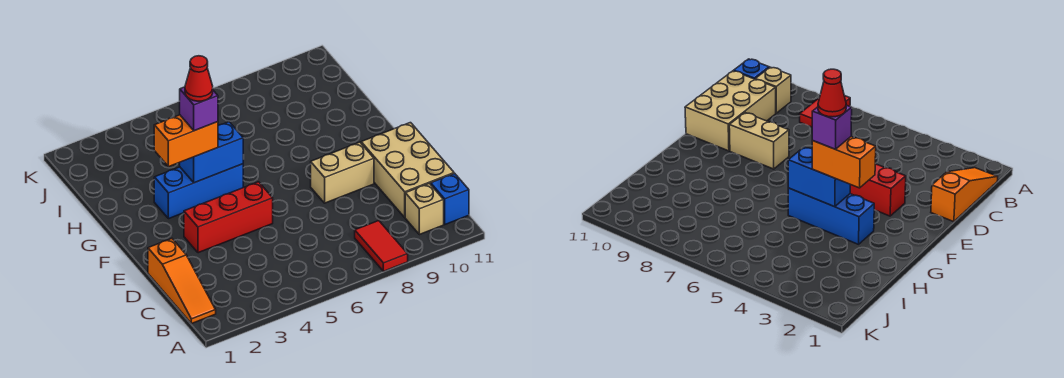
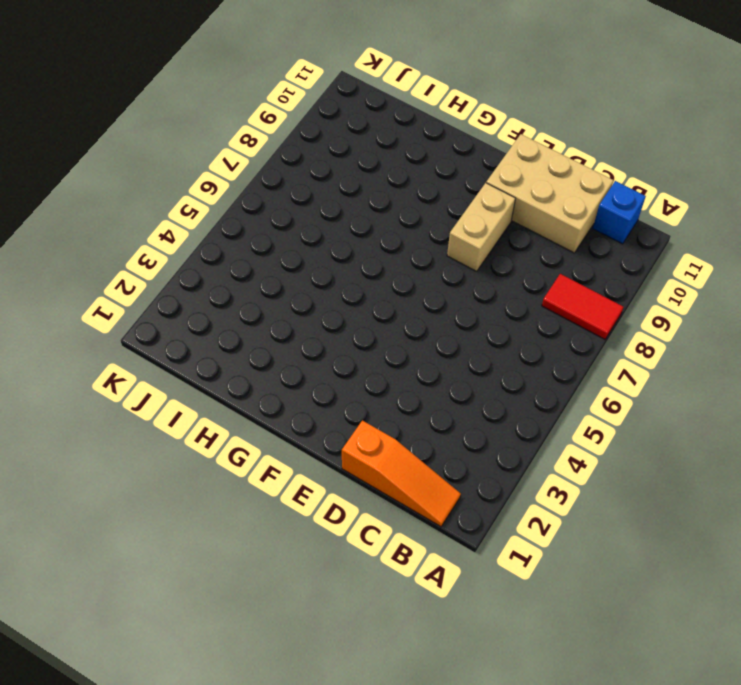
none -> tan brick B10 level 1
none -> red brick E3:E5 level 1
none -> blue brick G3:G5 level 1

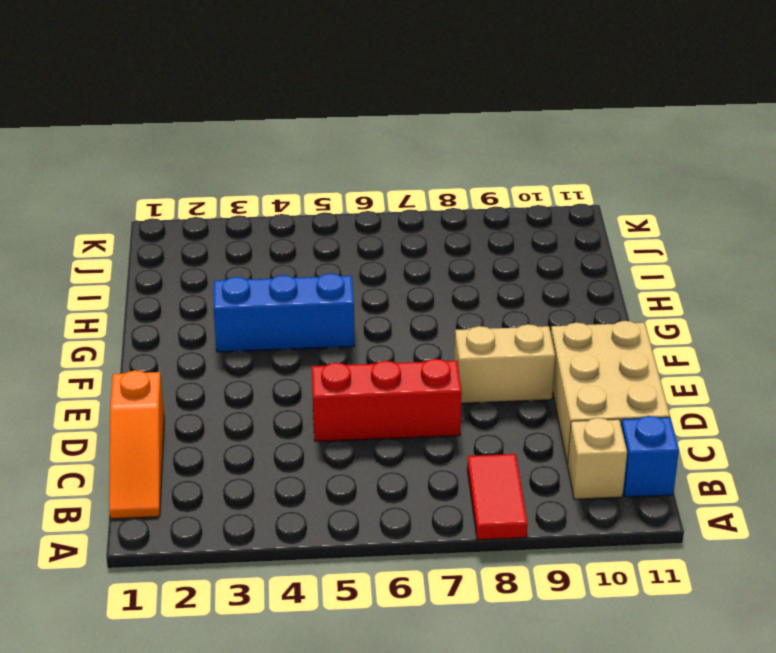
red brick D5:D7 level 1 -> red brick E3:E5 level 1
none -> blue brick G4:G5 level 2
none -> orange brick G3:G4 level 3
none -> purple brick G4 level 4

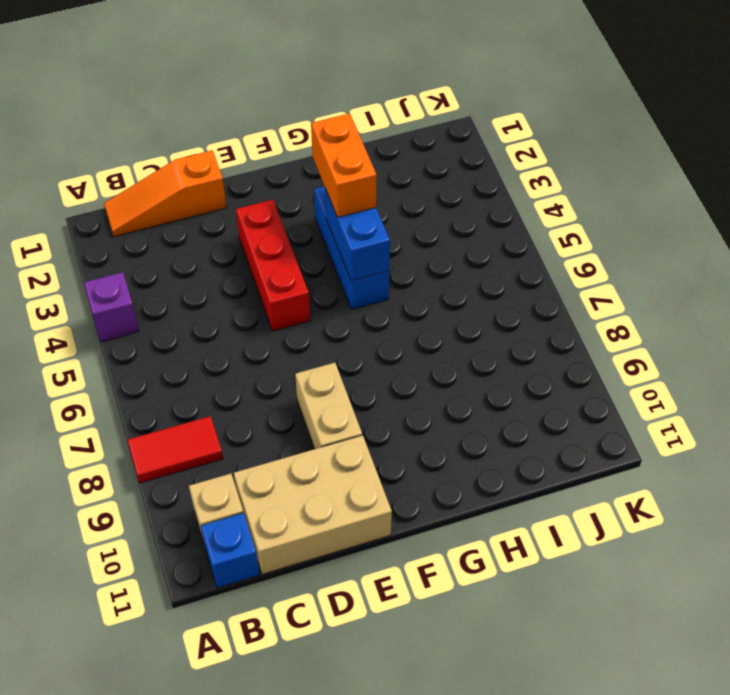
purple brick A4 level 1 -> purple brick G4 level 4
none -> red cone G4 level 5

